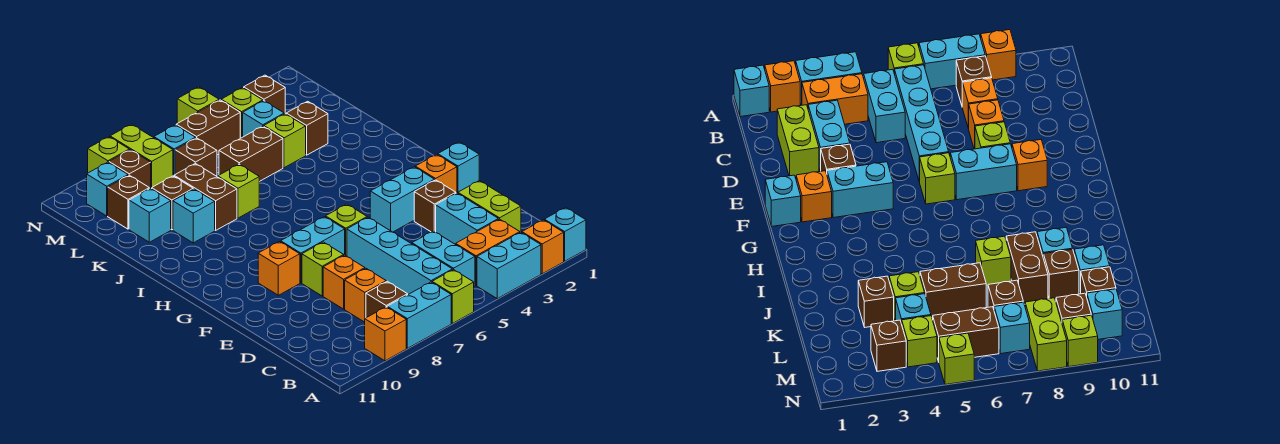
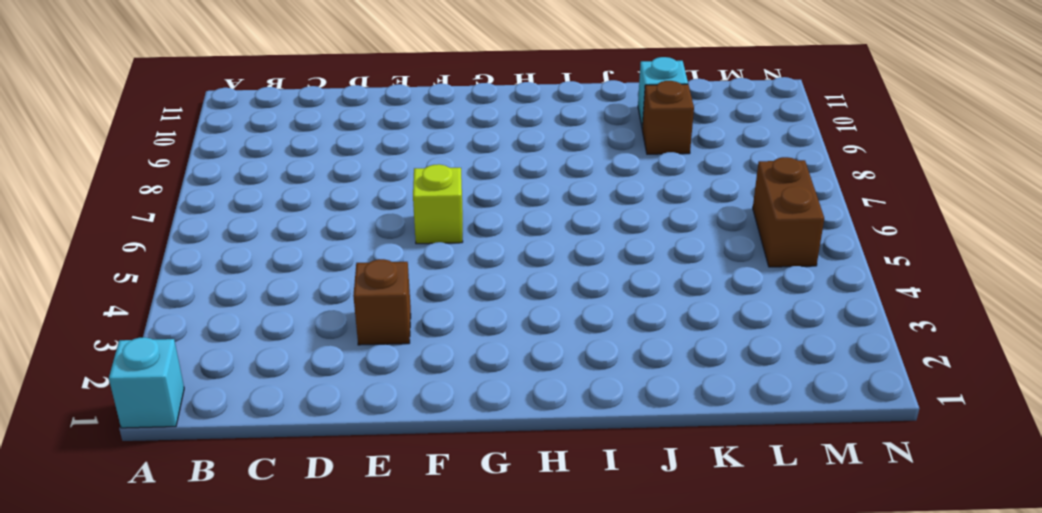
none -> orange brick A2 level 1
none -> cyan brick A3:A4 level 1
none -> lime brick A6 level 1
none -> cyan brick A7:A8 level 1

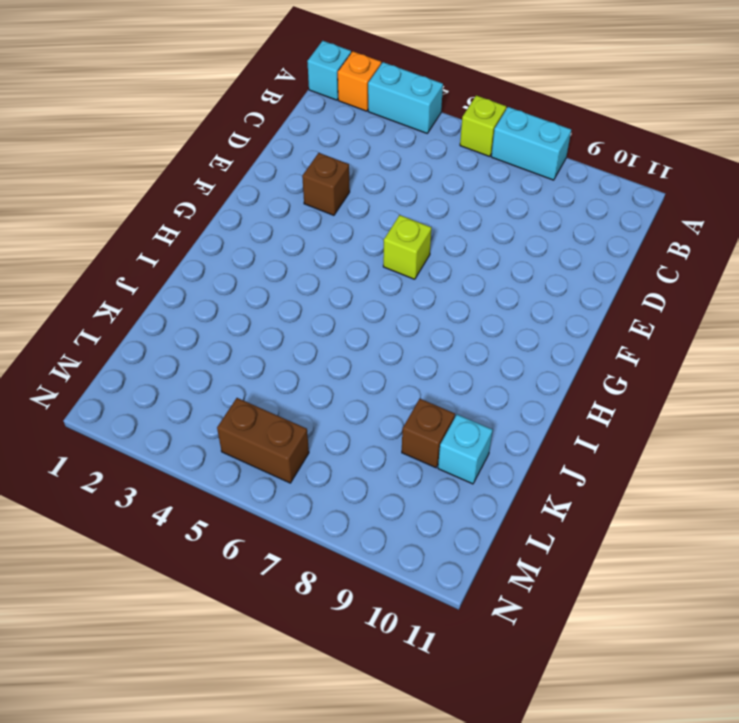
none -> orange brick A9 level 1
none -> orange brick B3:B4 level 1
none -> cyan brick B5:C5 level 1
none -> cyan brick B6:E6 level 1

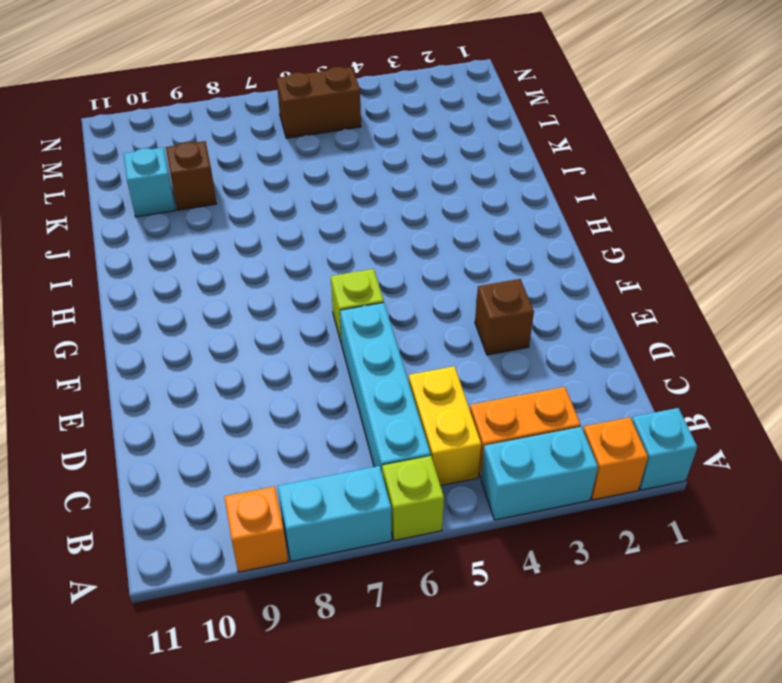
yellow brick B5:C5 level 1 -> cyan brick B5:C5 level 1
none -> brown brick B8 level 1
none -> lime brick C2:D2 level 1
none -> cyan brick C3:D3 level 1
none -> orange brick C8 level 1

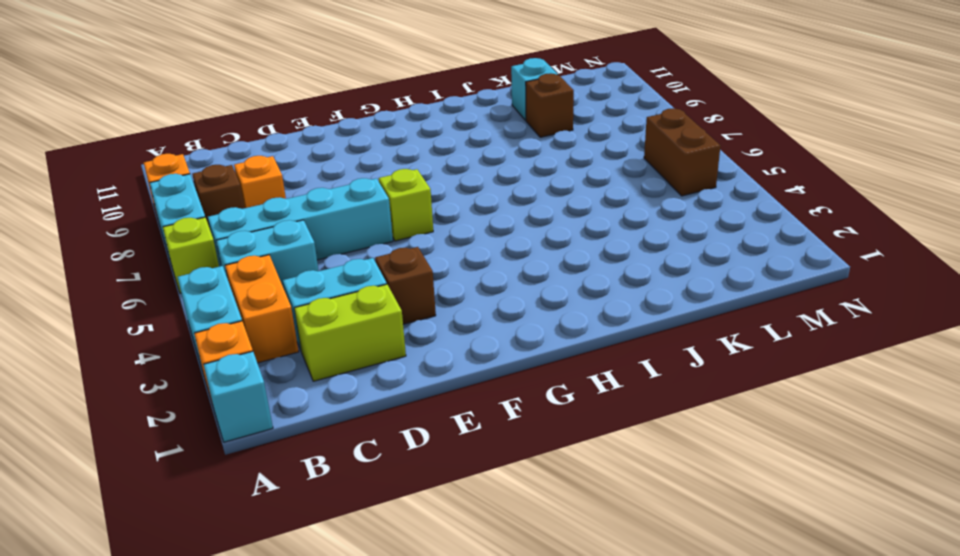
none -> orange brick D8 level 1
none -> lime brick E8 level 1
none -> cyan brick F1 level 1
none -> orange brick F2 level 1

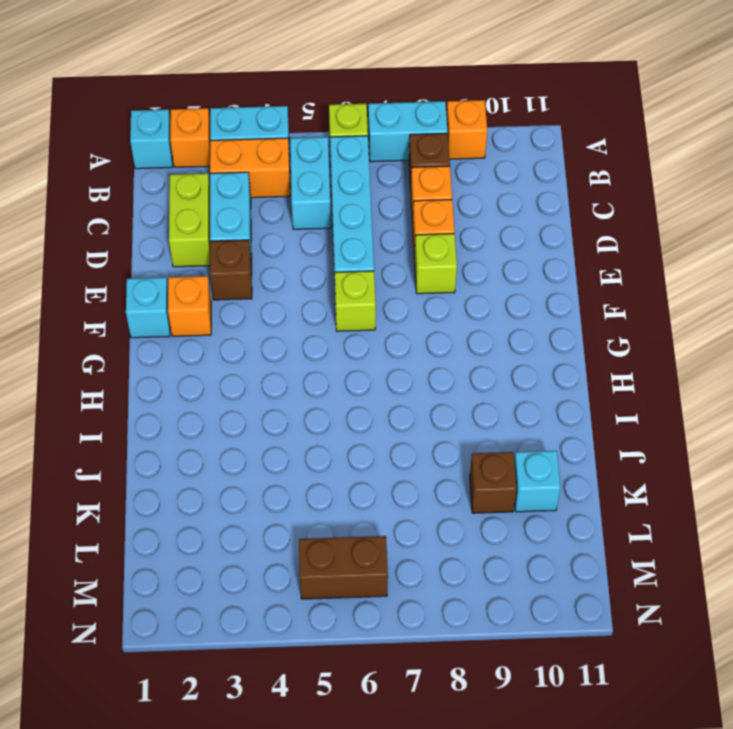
none -> cyan brick F3:F4 level 1
none -> cyan brick F7:F8 level 1
none -> orange brick F9 level 1
none -> lime brick J7 level 1

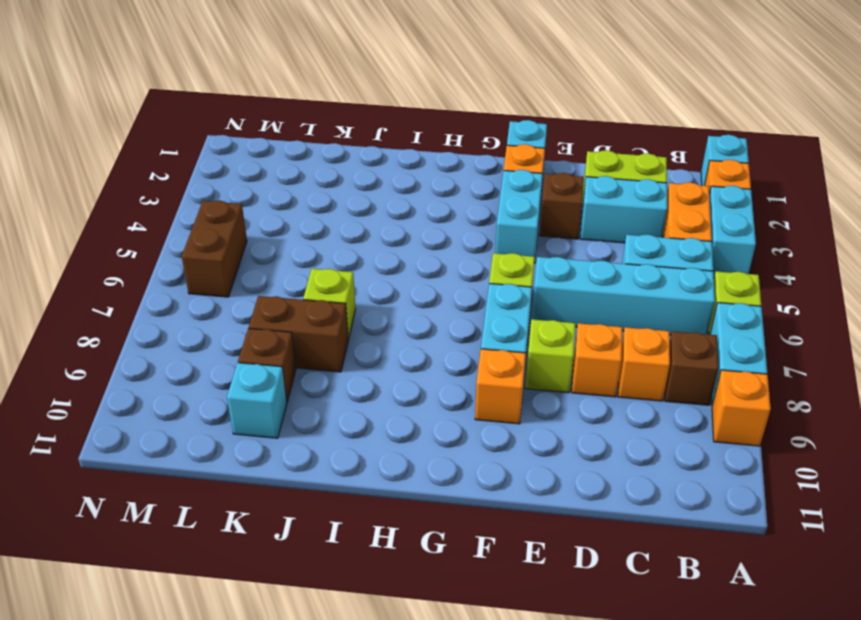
none -> cyan brick J9 level 1
none -> brown brick K3 level 1
none -> lime brick K4 level 1
none -> brown brick K5:K6 level 1

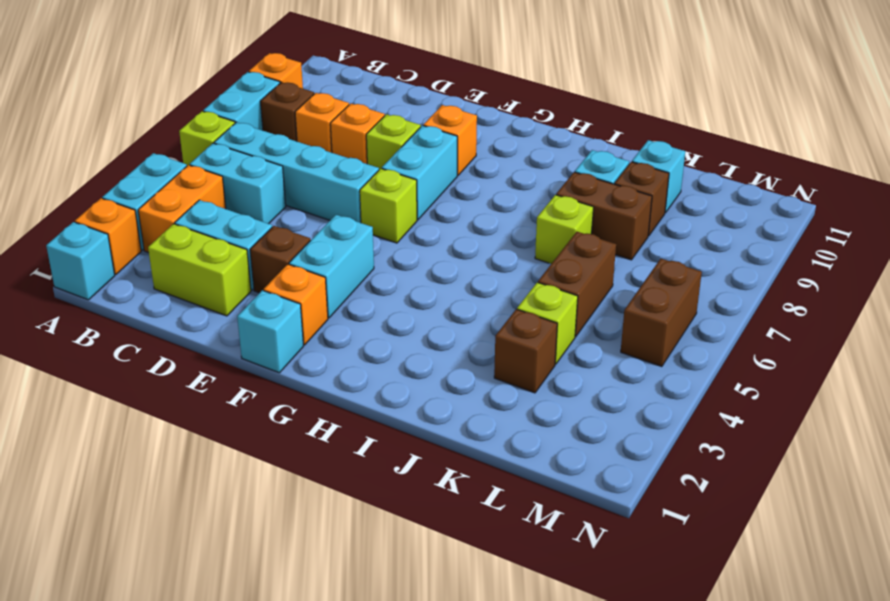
none -> cyan brick L4 level 1
none -> brown brick L7 level 1
none -> brown brick L10 level 1
none -> brown brick M3 level 1

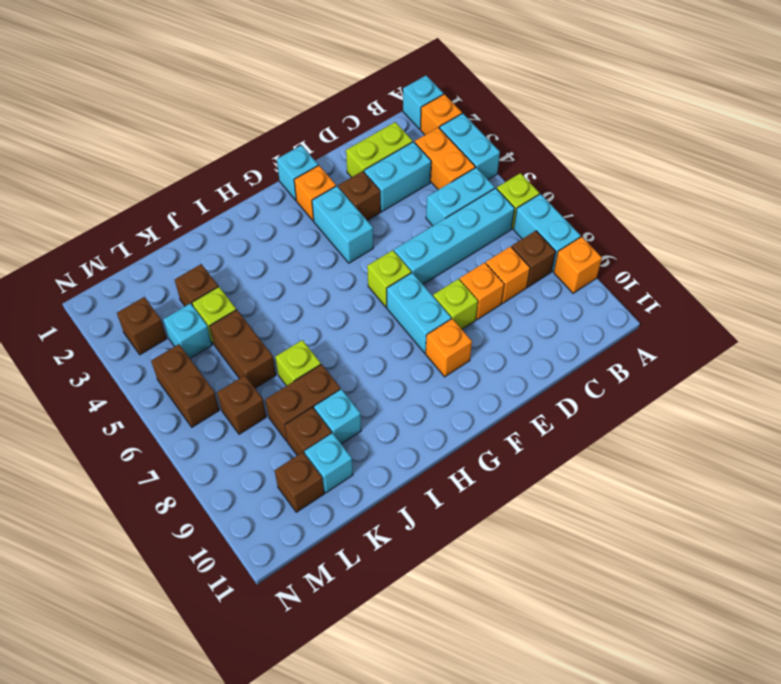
none -> lime brick M4 level 1
none -> cyan brick M7 level 1
none -> lime brick M8:N8 level 1
none -> brown brick M9 level 1

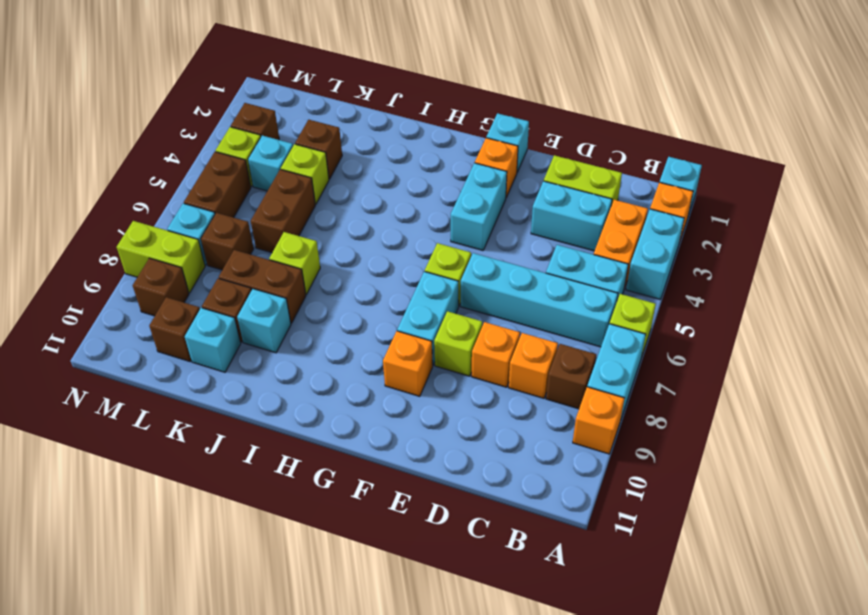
none -> brown brick E3 level 1
none -> cyan brick M10 level 1
none -> lime brick N5 level 1
none -> lime brick N9 level 1

